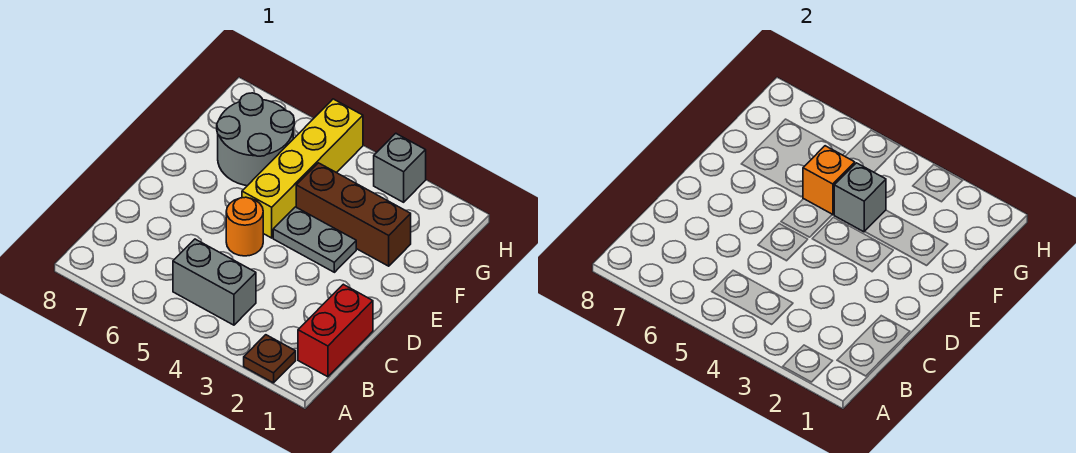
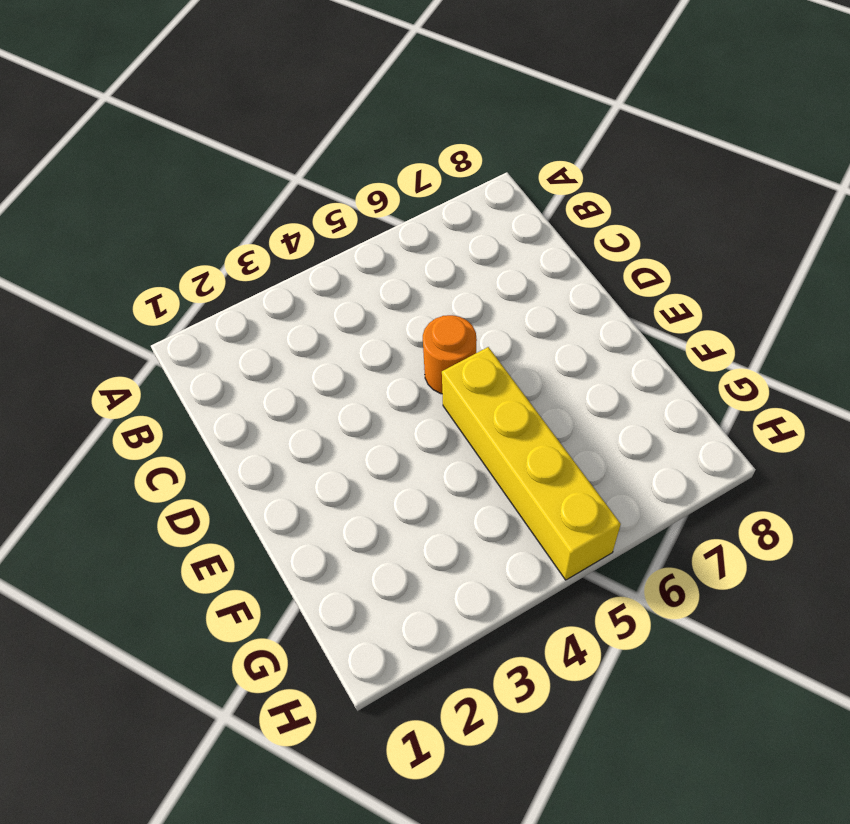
none -> brown plate A2 level 1
none -> red brick B1:C1 level 1

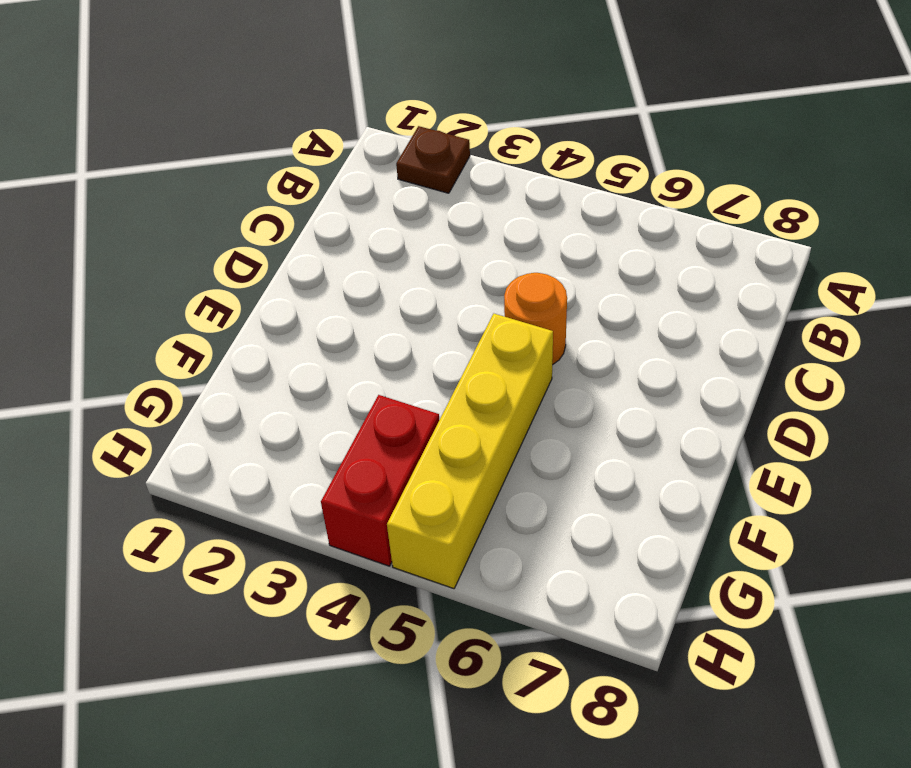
red brick G4:H4 level 1 -> red brick B1:C1 level 1
none -> grey brick B4:B5 level 1
none -> grey plate E3:E4 level 1

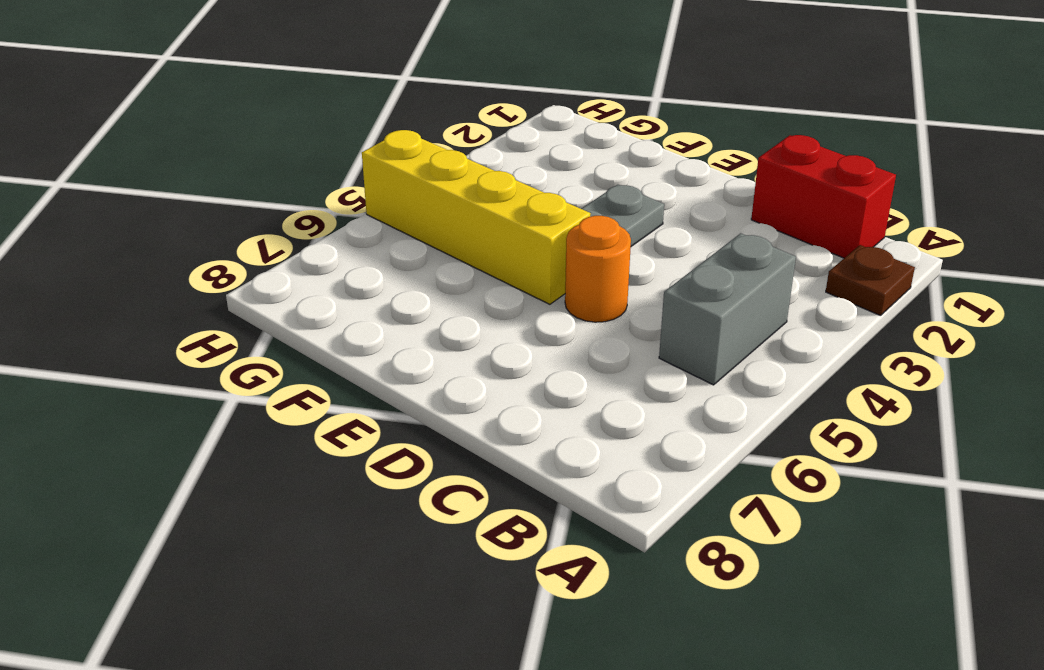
none -> brown brick F2:F4 level 1
none -> grey round brick F6:G7 level 1

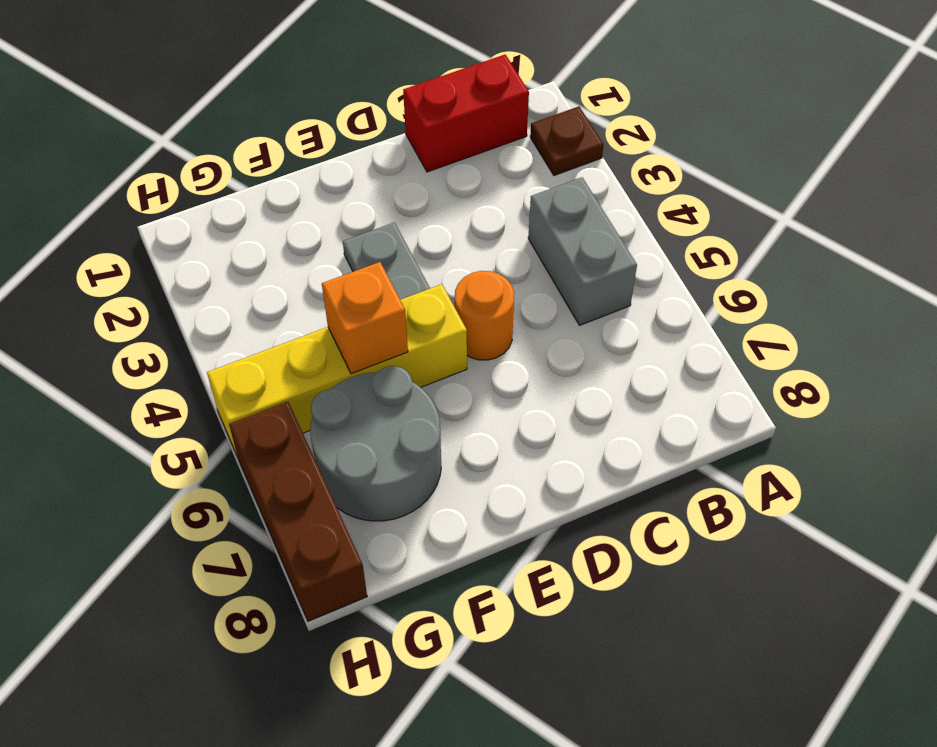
brown brick H6:H8 level 1 -> brown brick F2:F4 level 1
none -> grey brick H3 level 1
none -> grey brick F4 level 2

